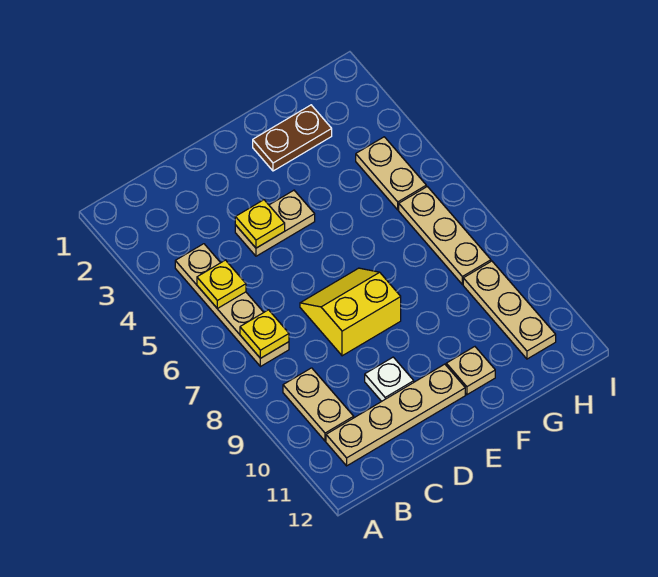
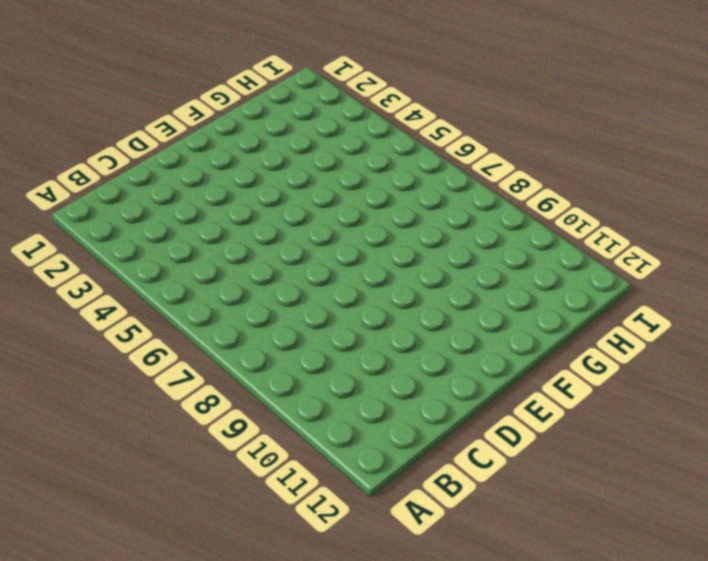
none -> tan plate B4:B7 level 1
none -> tan plate B9:B10 level 1
none -> tan plate B11:E11 level 1

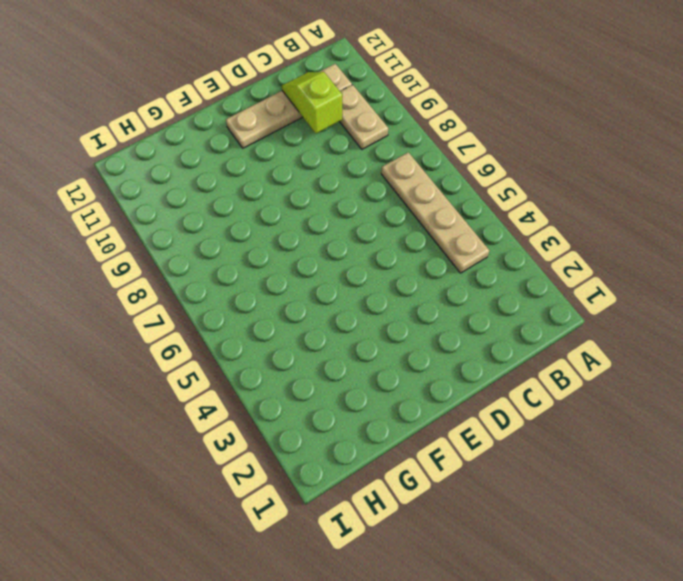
lime slope C10:C11 level 2 top 10 -> none
none -> tan plate D4:E4 level 1
none -> yellow slope D7:E8 level 1 top 8
none -> white plate D10 level 1

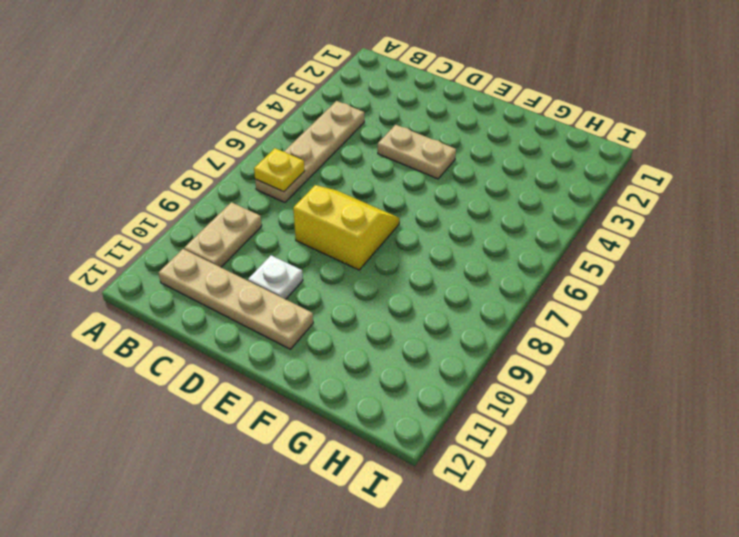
none -> brown plate F2:G2 level 1
none -> tan plate F11 level 1
none -> tan plate H4:H5 level 1

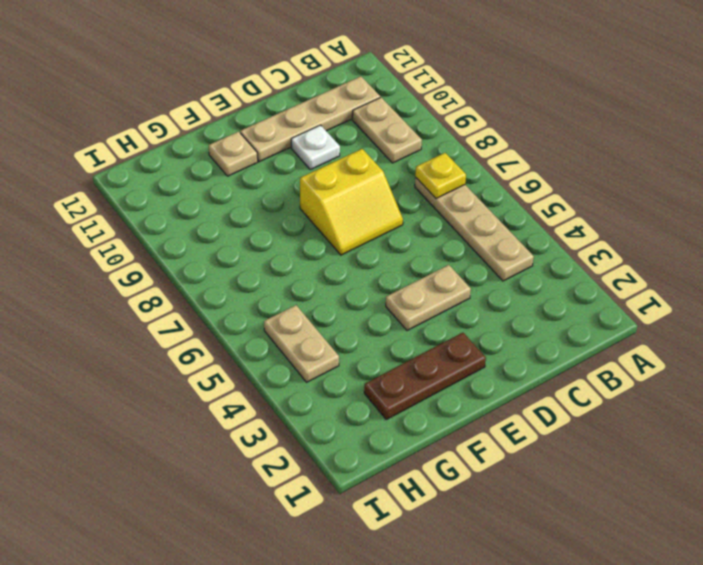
brown plate E2:G2 level 1 -> brown plate F2:G2 level 1
none -> tan plate H6:H8 level 1
none -> tan plate H9:H11 level 1
none -> yellow plate B5 level 2

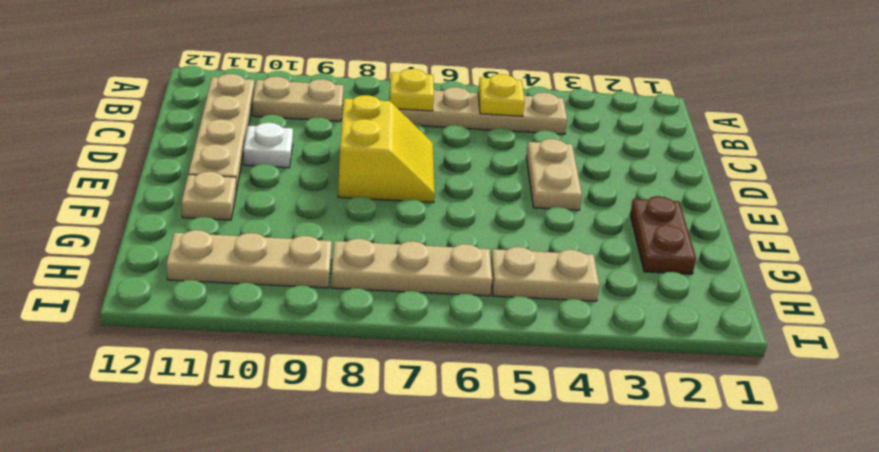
none -> yellow plate D4 level 2

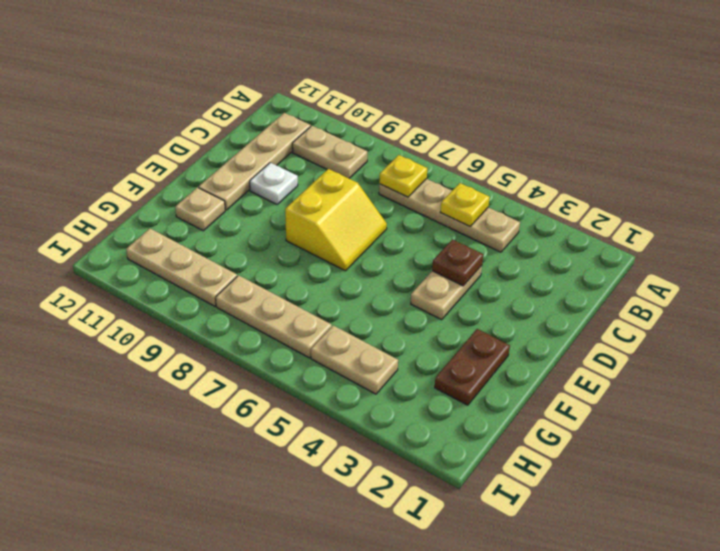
brown plate D4 level 2 -> yellow plate D4 level 2

